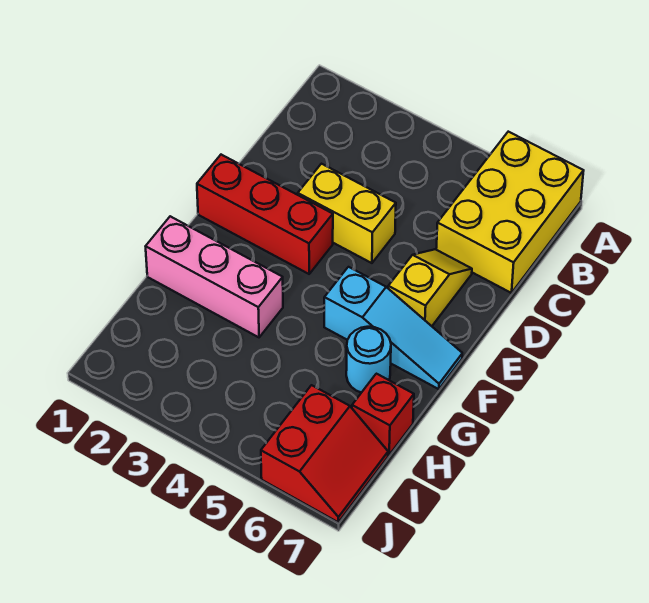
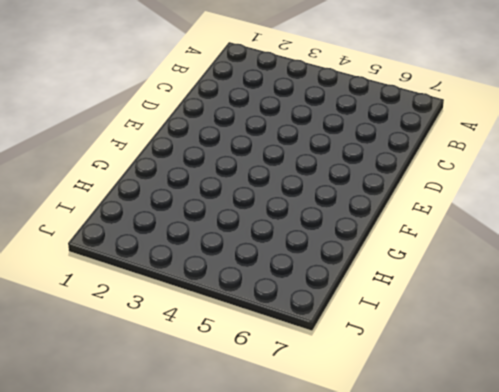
none -> yellow brick A6:C7 level 1
none -> yellow brick D3:D4 level 1

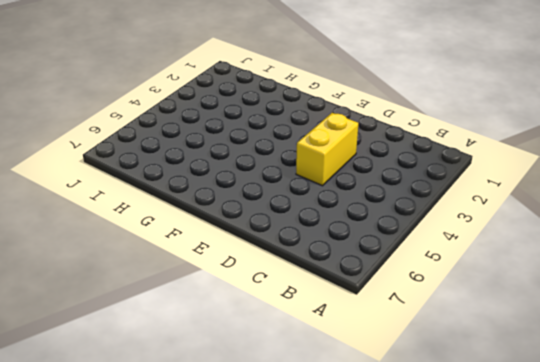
none -> yellow brick A6:C7 level 1
none -> yellow slope D6:E6 level 1 top E

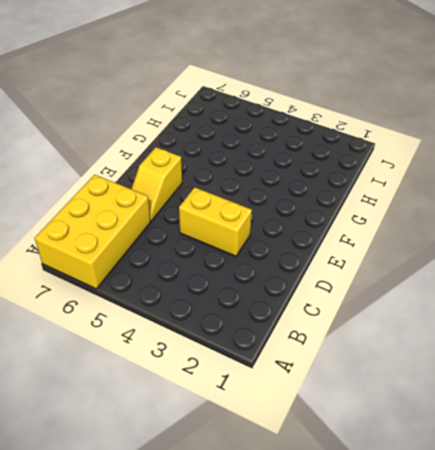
none -> red brick E1:E3 level 1
none -> cyan slope F5:F7 level 1 top 5

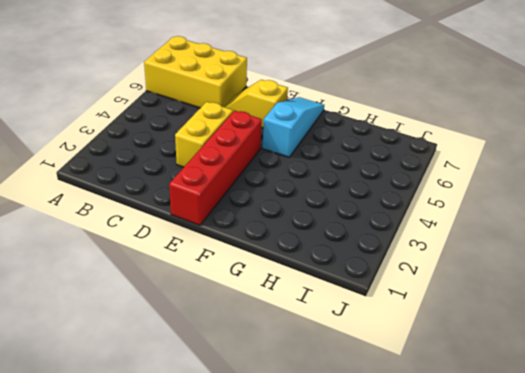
red brick E1:E4 level 1 -> red brick E1:E3 level 1
none -> pink brick G1:G3 level 1
none -> cyan round brick G6 level 1

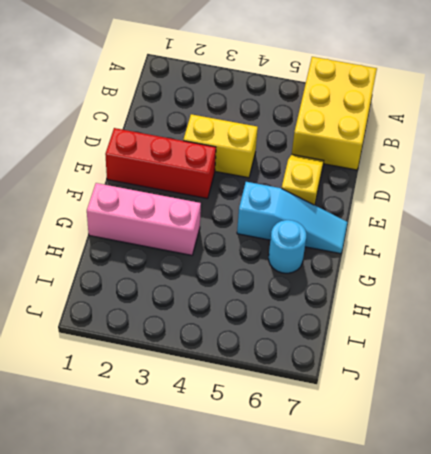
none -> red brick H7 level 1
none -> red slope I6:J7 level 1 top 6

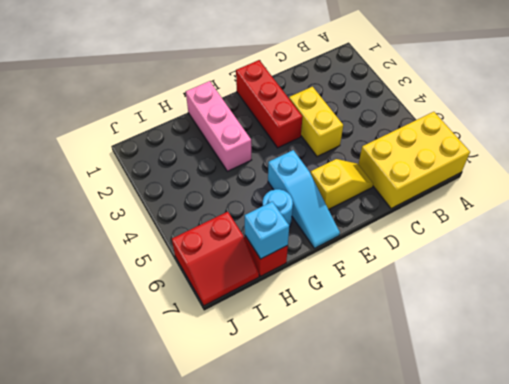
cyan brick H7 level 2 -> none

